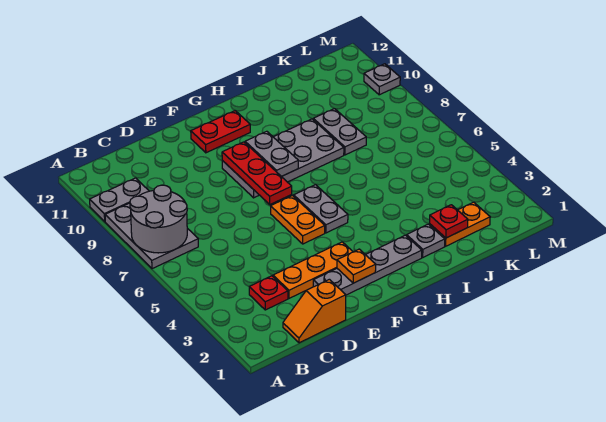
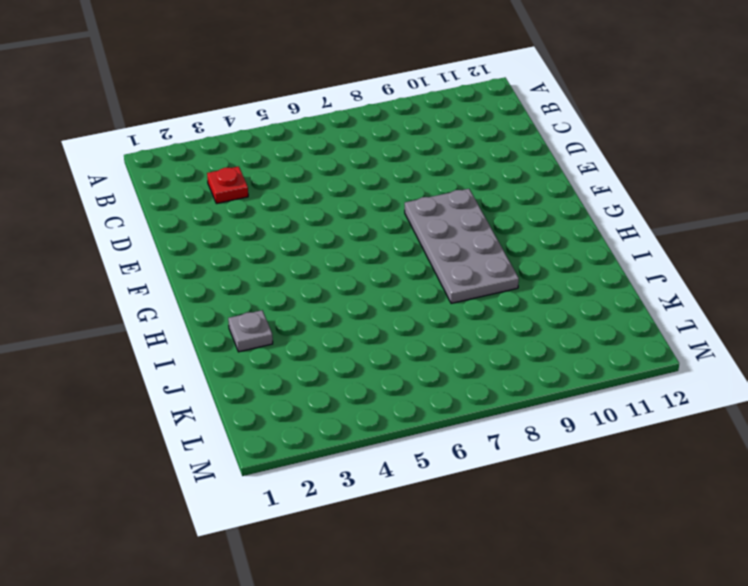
none -> grey plate A7:B9 level 1
none -> grey plate A10:B10 level 1
none -> orange slope C1:D1 level 1 top D

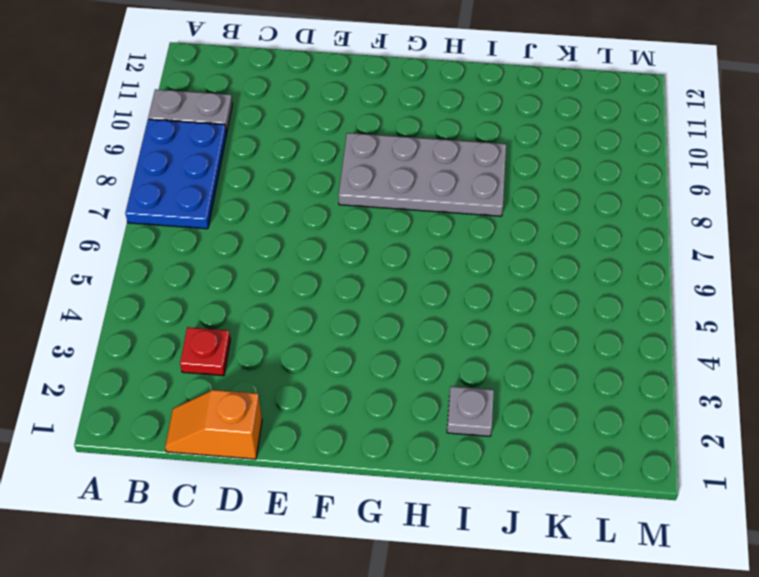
blue plate A7:B9 level 1 -> grey plate A7:B9 level 1
none -> orange plate D3:F3 level 1
none -> grey plate E2:H2 level 1
none -> orange plate F5:F6 level 1

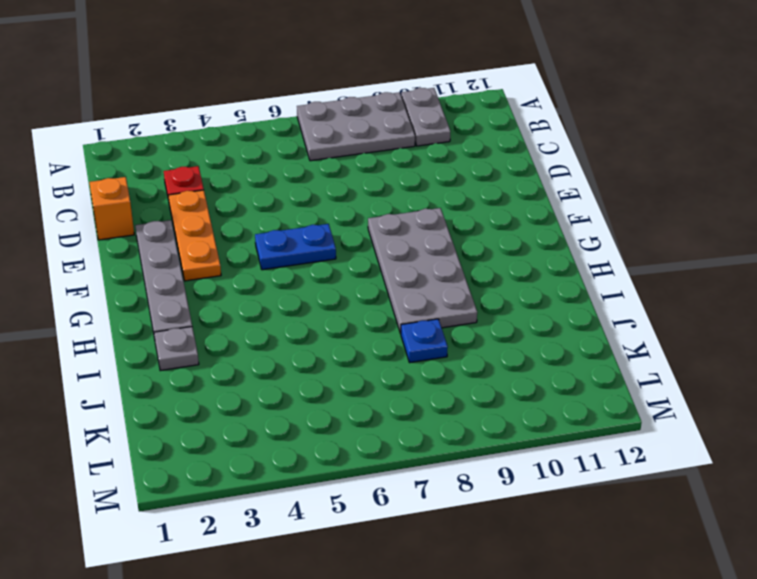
blue plate F5:F6 level 1 -> orange plate F5:F6 level 1
blue plate J8 level 1 -> grey plate J8:J9 level 1
none -> red plate F11:G11 level 1
none -> grey plate G5:G6 level 1
none -> orange plate J2:K2 level 1

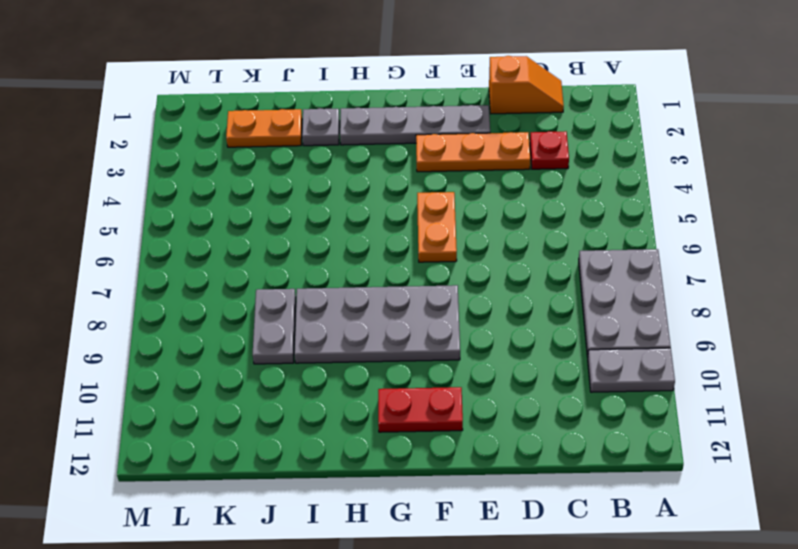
none -> grey plate G5:G6 level 1
none -> grey plate M10 level 1
none -> grey round brick A7:B8 level 2

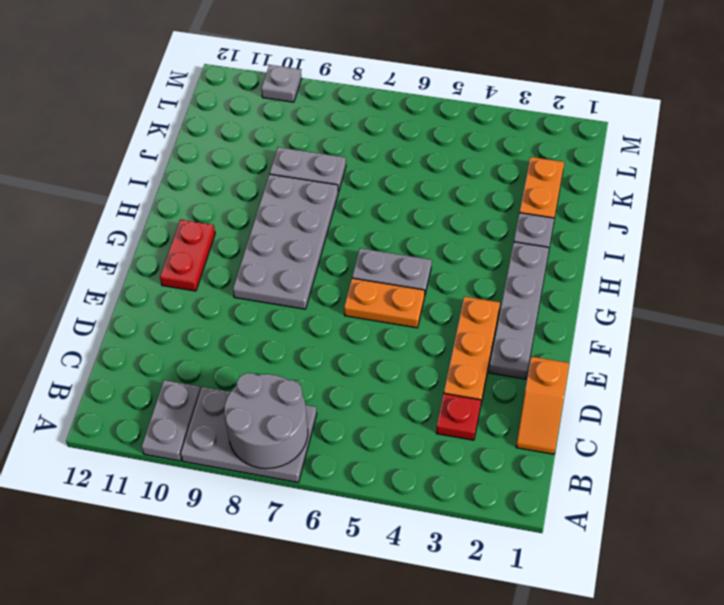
none -> orange plate F2 level 2
none -> red plate F7:F9 level 2
none -> grey plate G8:G9 level 2

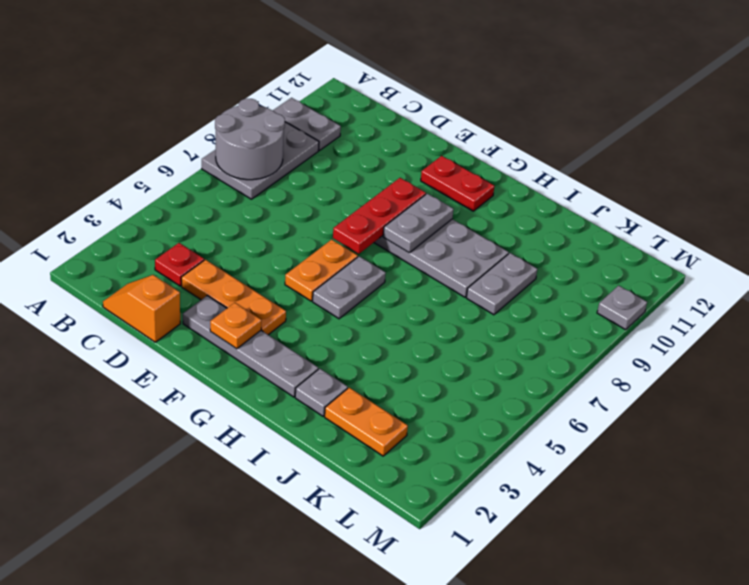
none -> red plate J2 level 2

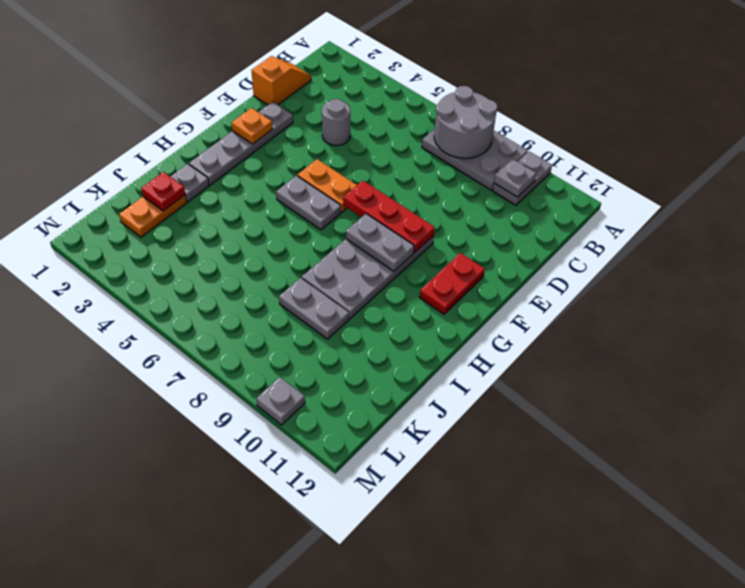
grey plate B10 level 2 -> none
grey round brick D4 level 1 -> none
none -> red plate C3 level 1
none -> orange plate D3:F3 level 1

